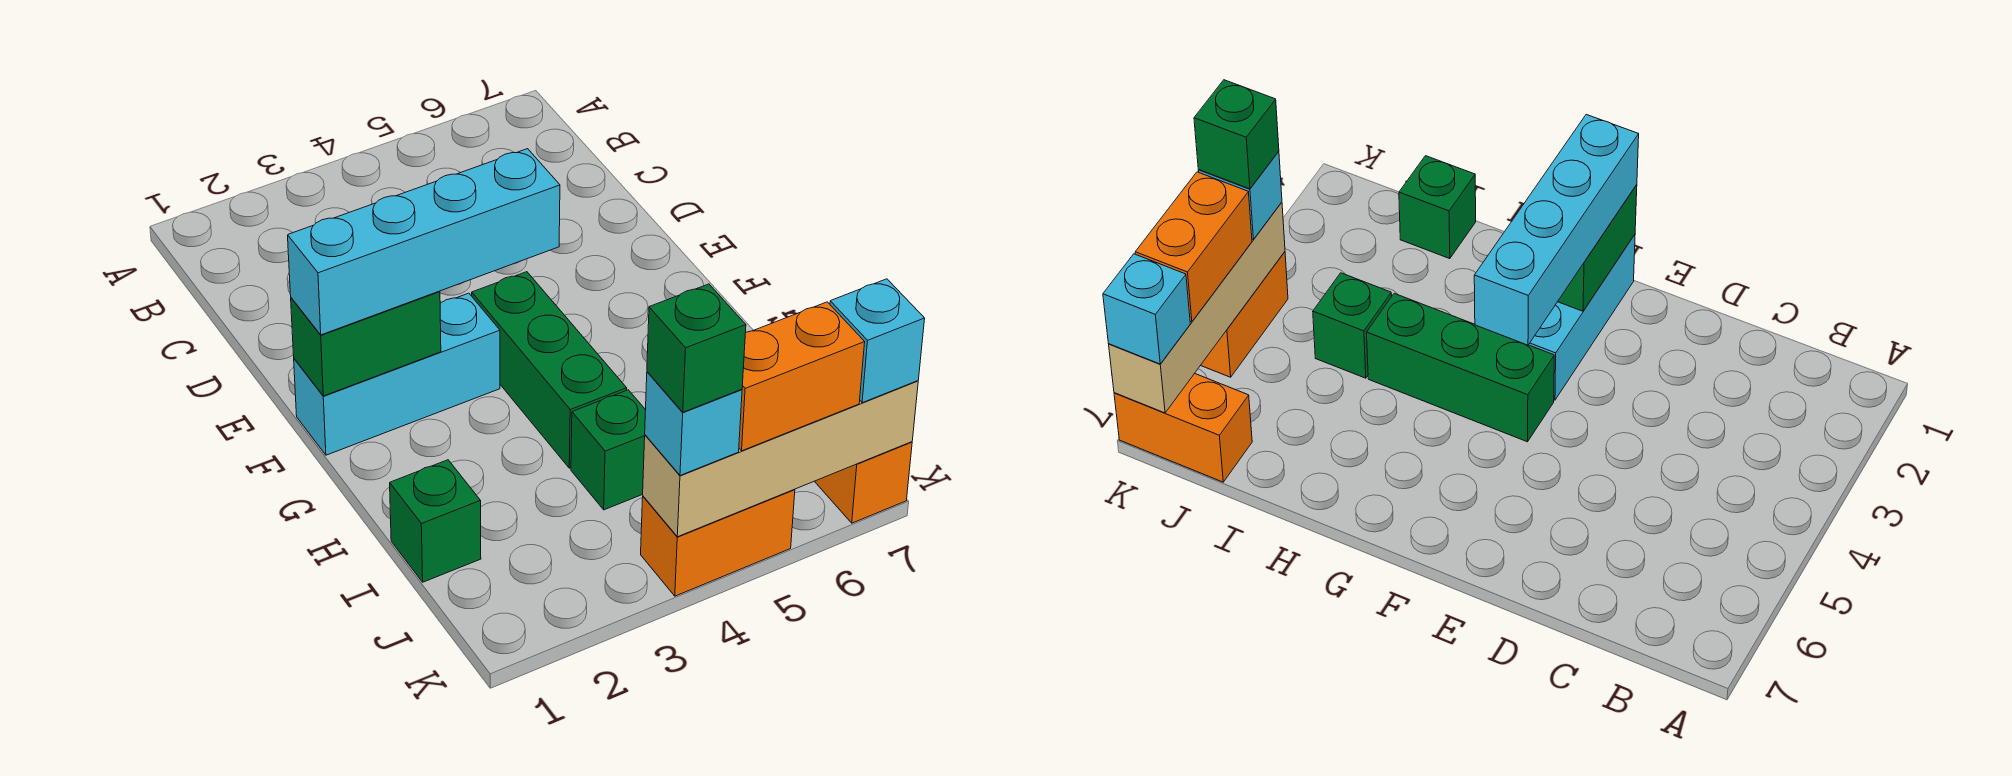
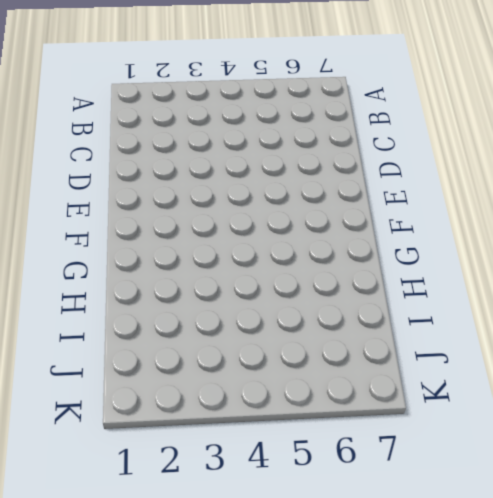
none -> cyan brick F1:F3 level 1
none -> green brick F4:H4 level 1
none -> green brick I1 level 1

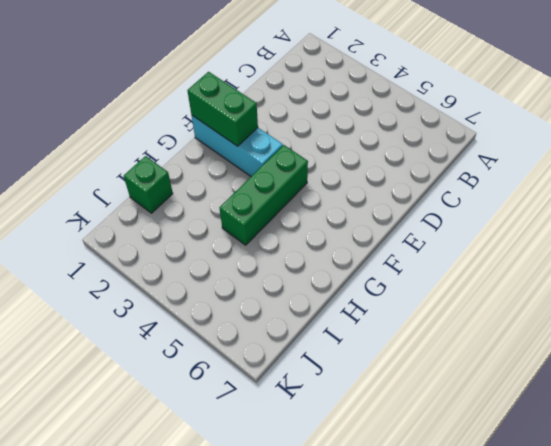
none -> green brick I4 level 1
none -> orange brick J7:K7 level 1
none -> orange brick K4:K5 level 1

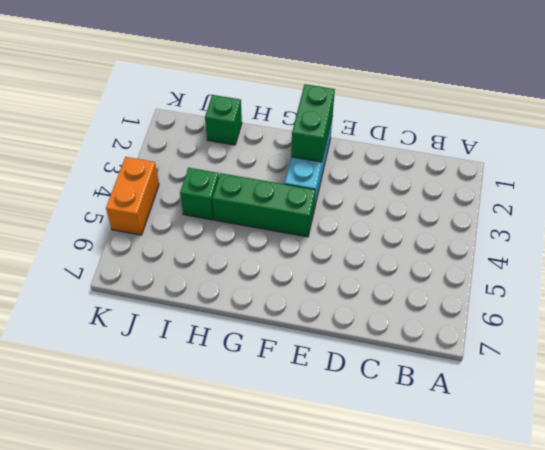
none -> orange brick J7:K7 level 1
none -> tan brick K4:K7 level 2
none -> cyan brick F1:F4 level 3

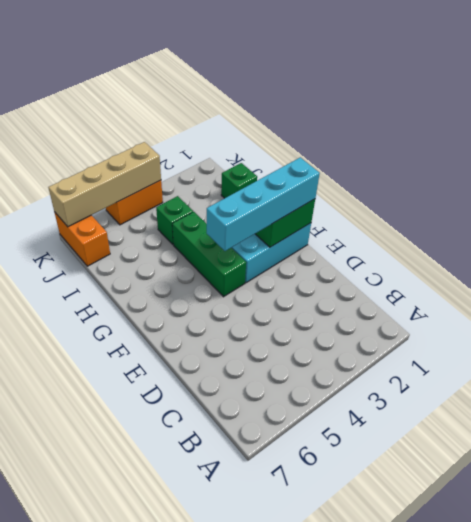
none -> cyan brick K4 level 3
none -> orange brick K5:K6 level 3
none -> cyan brick K7 level 3

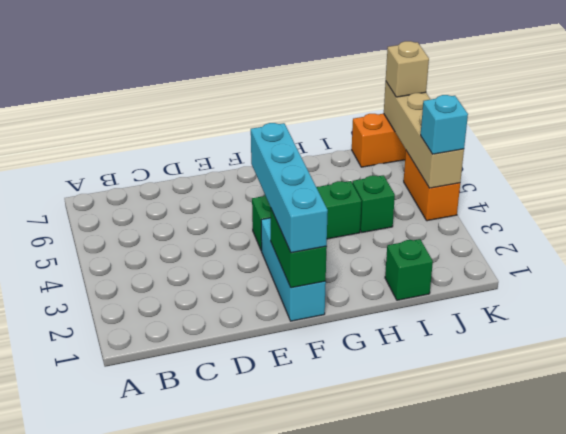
tan brick K7 level 3 -> cyan brick K7 level 3
none -> orange brick K5:K6 level 3
none -> green brick K4 level 4

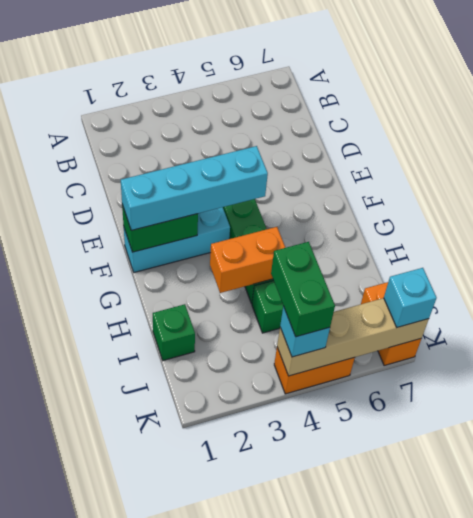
orange brick H3:H4 level 2 -> orange brick K5:K6 level 3
green brick J4:K4 level 4 -> green brick K4 level 4

